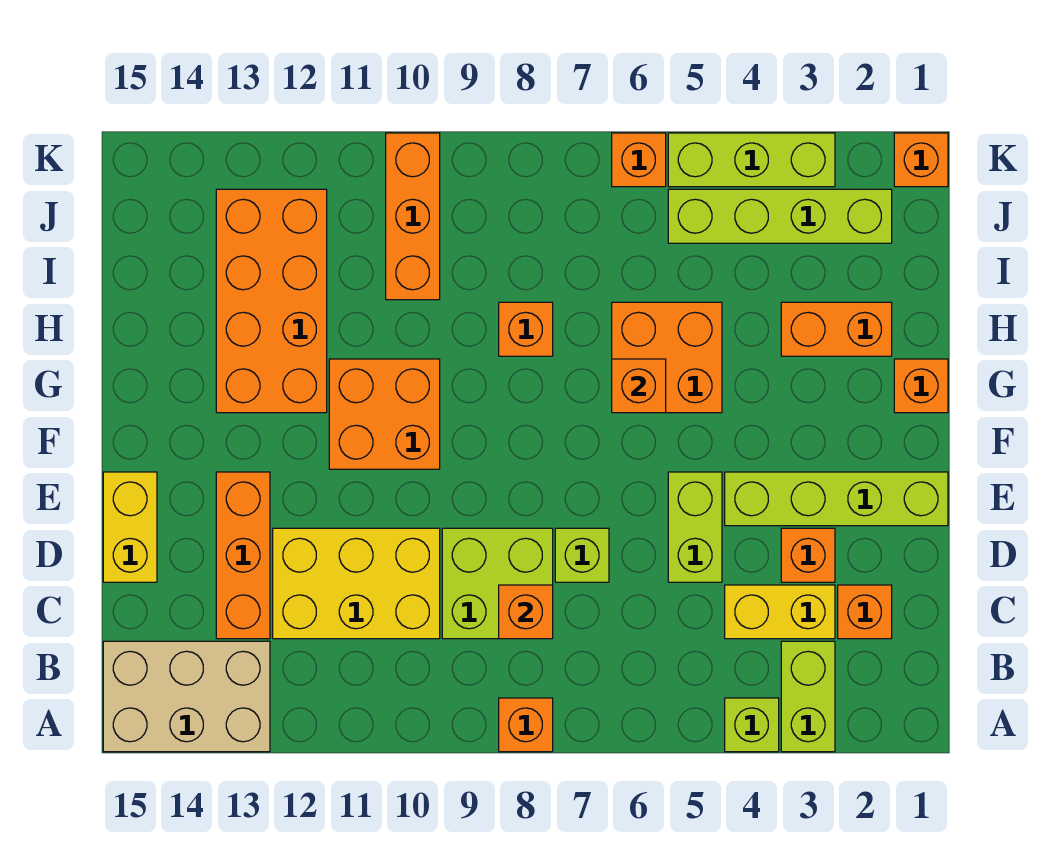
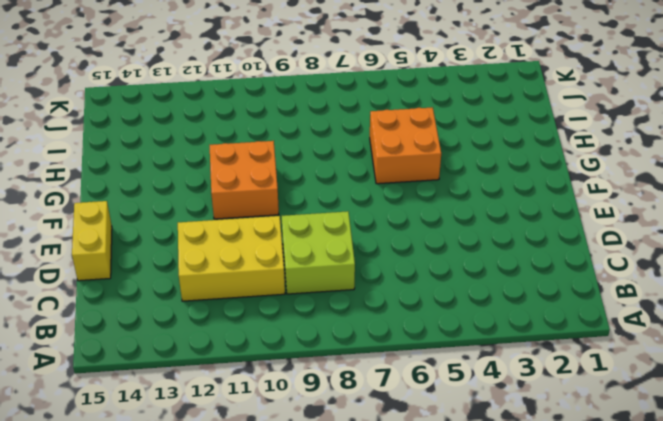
none -> lime brick A3:B3 level 1
none -> lime brick A4 level 1
none -> orange brick A8 level 1

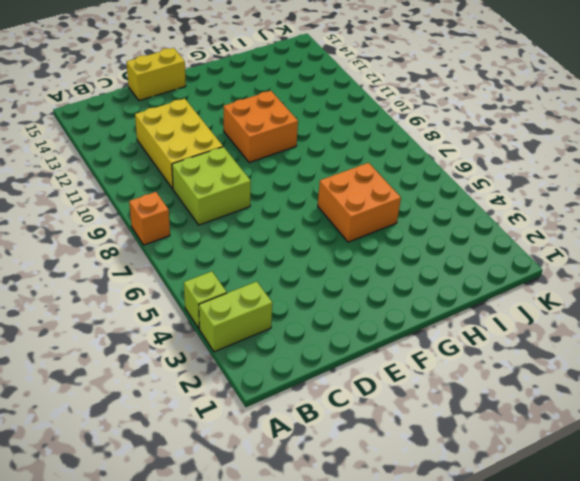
none -> tan brick A13:B15 level 1
none -> orange brick C2 level 1
none -> yellow brick C3:C4 level 1

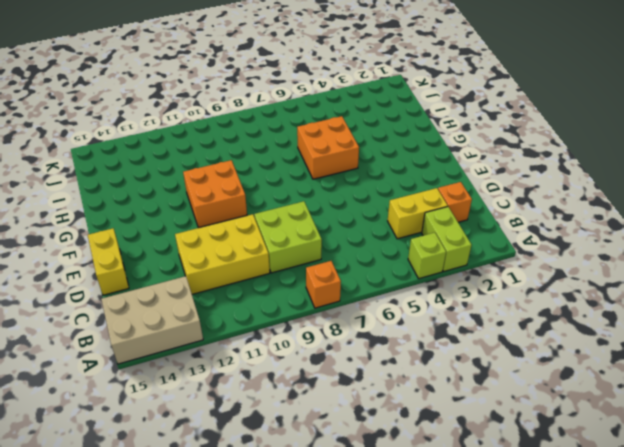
none -> orange brick C13:E13 level 1
none -> orange brick D3 level 1
none -> lime brick D5:E5 level 1

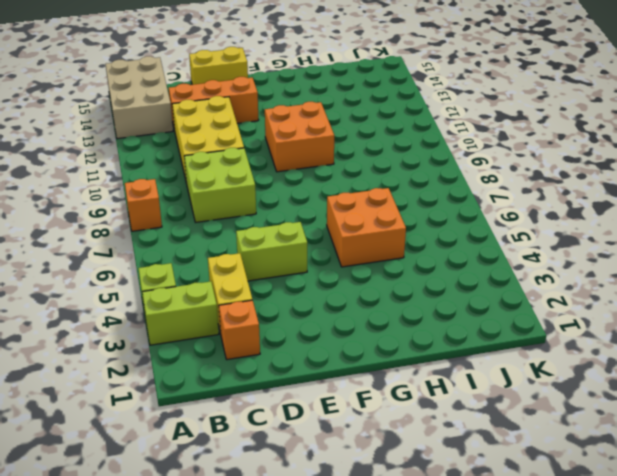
none -> orange brick D3 level 1
none -> lime brick D7 level 1
none -> lime brick E1:E4 level 1

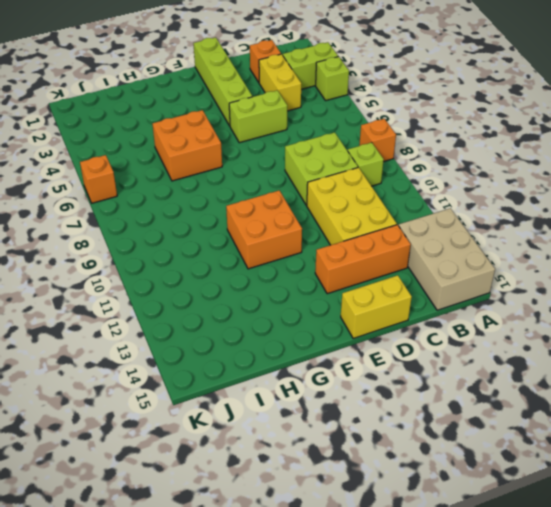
lime brick B9 level 1 -> lime brick D7 level 1
none -> orange brick D3 level 1
none -> orange brick G1 level 1
none -> orange brick G12:J13 level 1

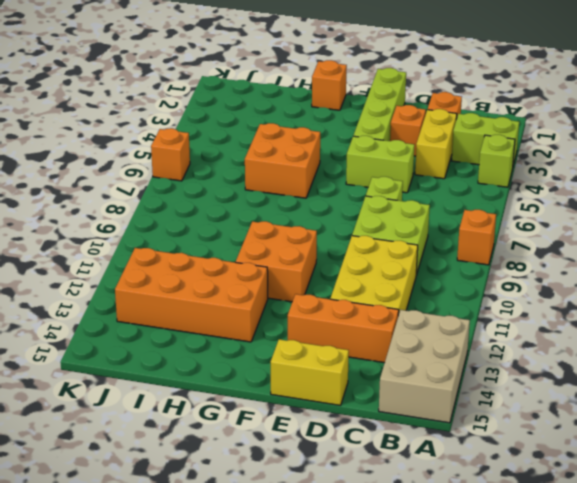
none -> orange brick H2:H3 level 1
none -> orange brick H8 level 1
none -> orange brick I10:K10 level 1

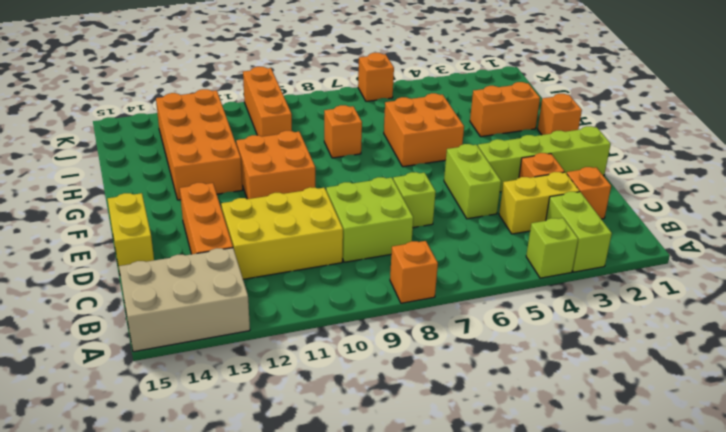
none -> lime brick J2:J5 level 1
none -> orange brick K1 level 1
none -> lime brick K3:K5 level 1

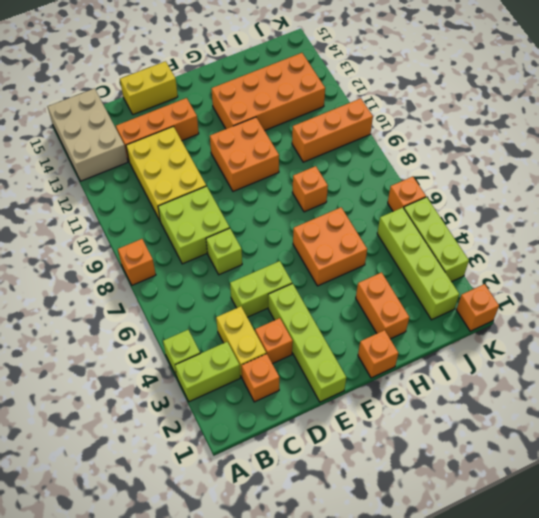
none -> orange brick C8 level 2
none -> orange brick G6 level 2

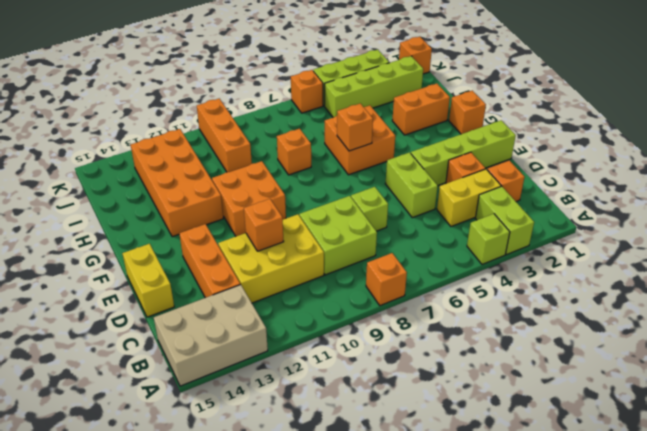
orange brick D11 level 2 -> orange brick C8 level 2

